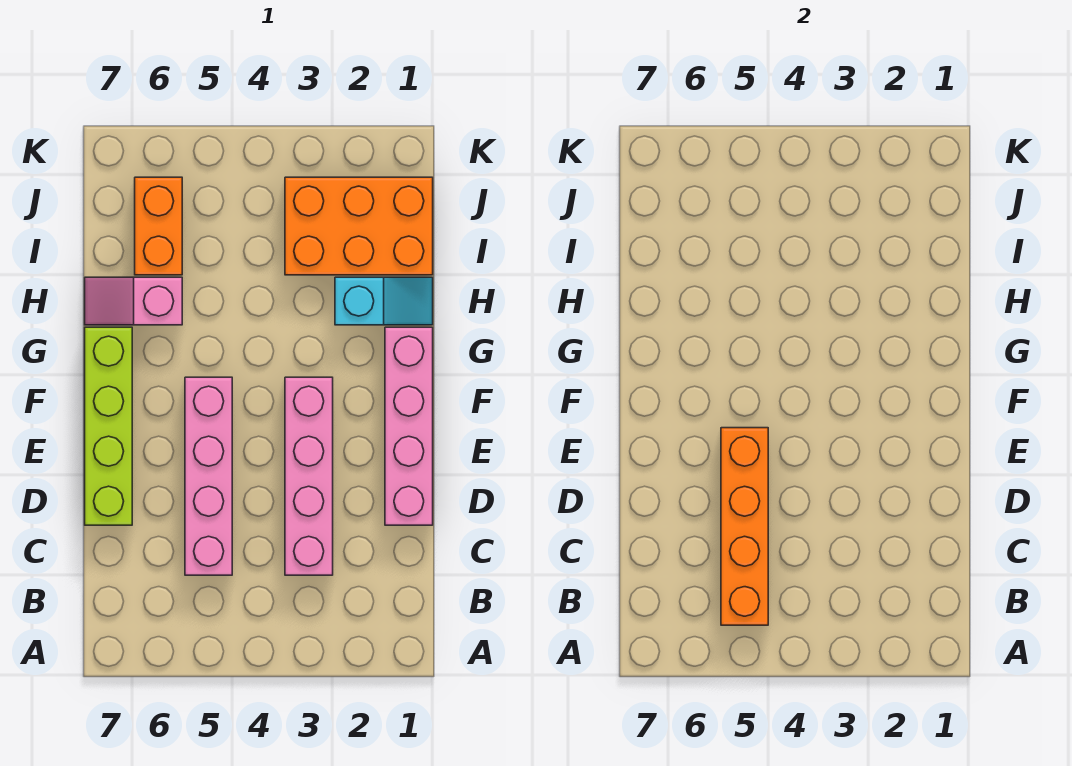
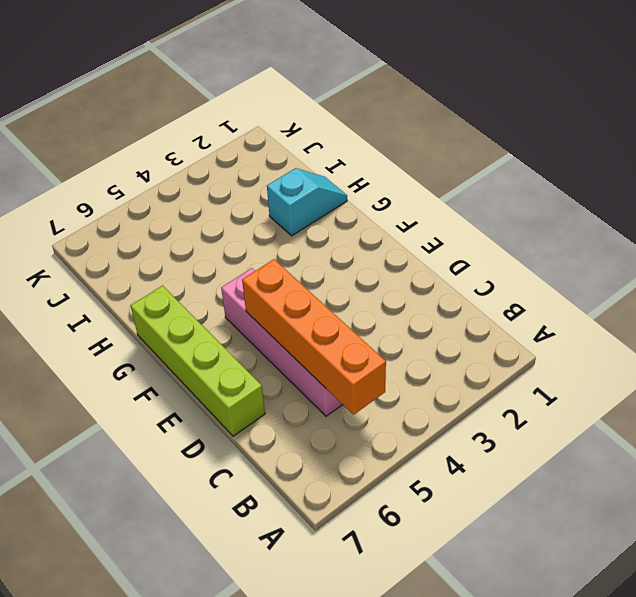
none -> pink brick C3:F3 level 1
none -> pink brick D1:G1 level 1

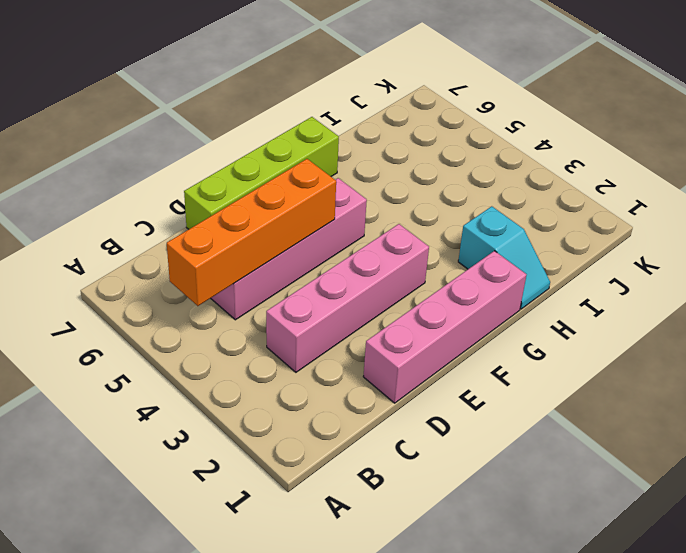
none -> pink slope H6:H7 level 1 top 6
none -> orange brick I1:J3 level 1

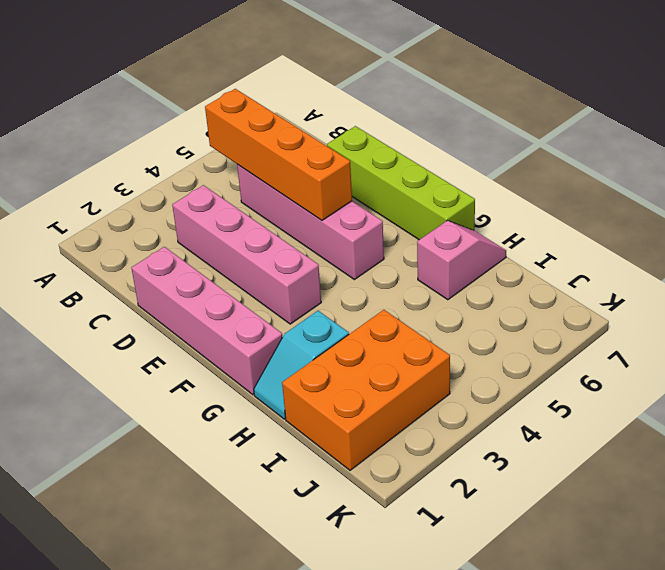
none -> orange brick I6:J6 level 1

